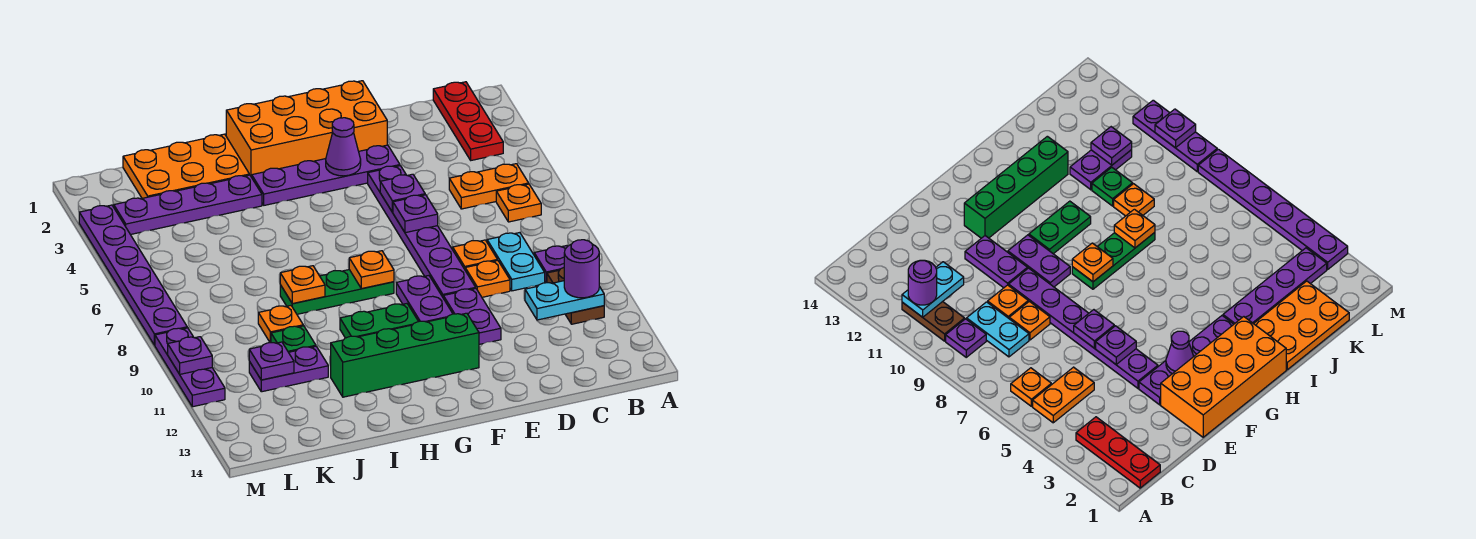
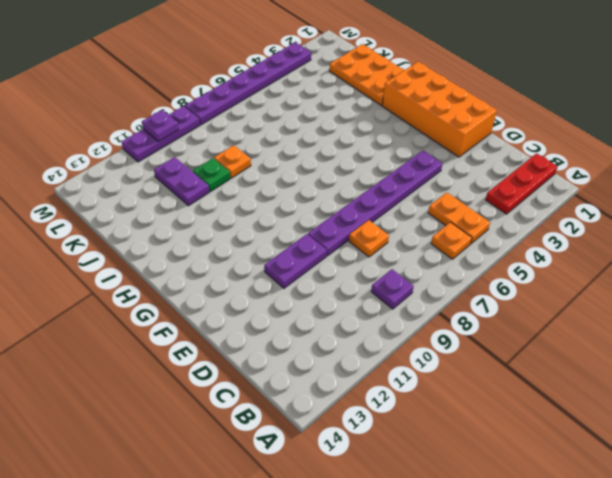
none -> brown plate B10:B11 level 1
none -> cyan plate C8:C9 level 1
none -> orange plate D9 level 1
none -> purple plate E3:H3 level 1

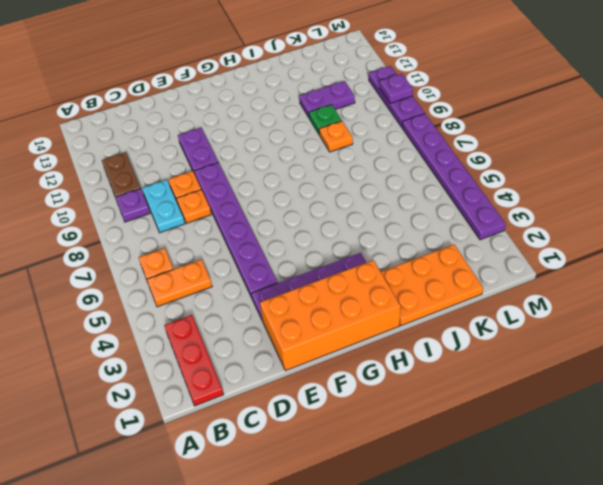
none -> purple plate F9:F10 level 1
none -> green brick F12:I12 level 1
none -> green plate G8:I8 level 1
none -> green plate G10:H10 level 1

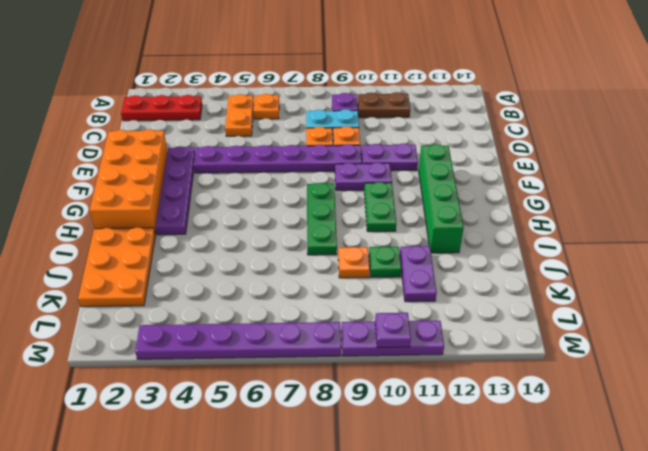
none -> purple plate I3:L3 level 1
none -> cyan plate B11:C11 level 2
none -> purple plate E5 level 2
none -> purple plate E6 level 2

